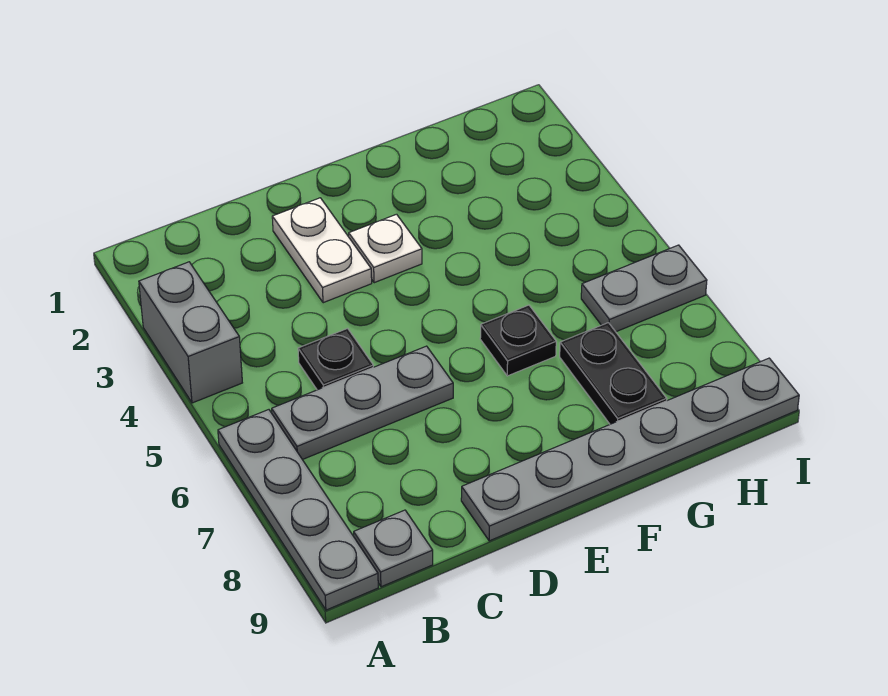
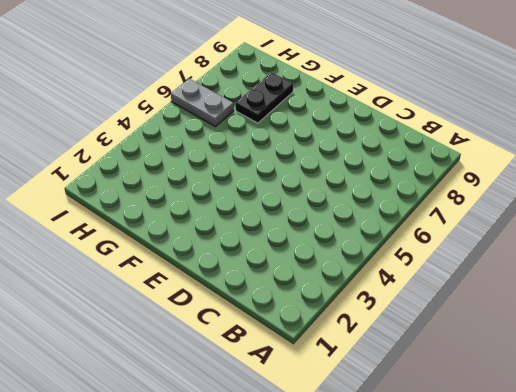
none -> grey brick A3:A4 level 1
none -> grey plate A6:A9 level 1

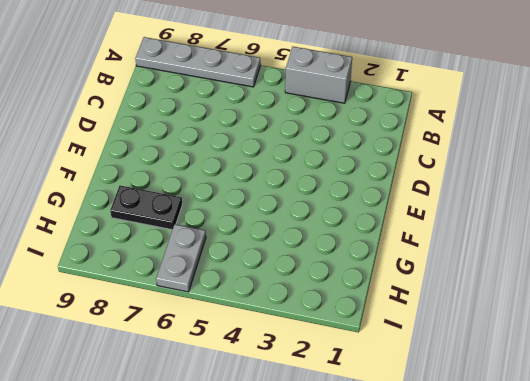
none -> grey plate B6:D6 level 1
none -> grey plate B9 level 1

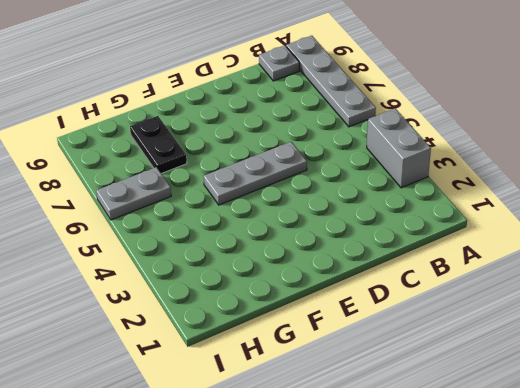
grey plate D5:F5 level 1 -> grey plate B6:D6 level 1
none -> black plate C5 level 1
none -> white plate D2:D3 level 1

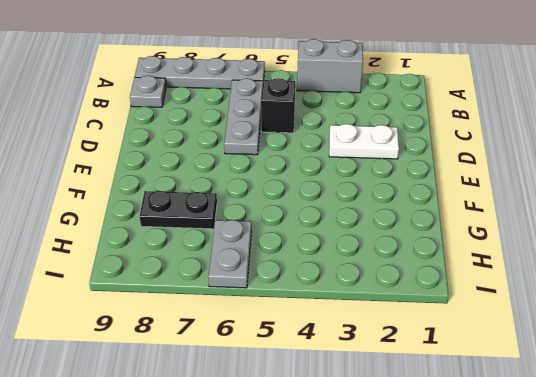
black brick C5 level 1 -> black plate C5 level 1
none -> grey plate D9:I9 level 1
none -> white plate E3 level 1

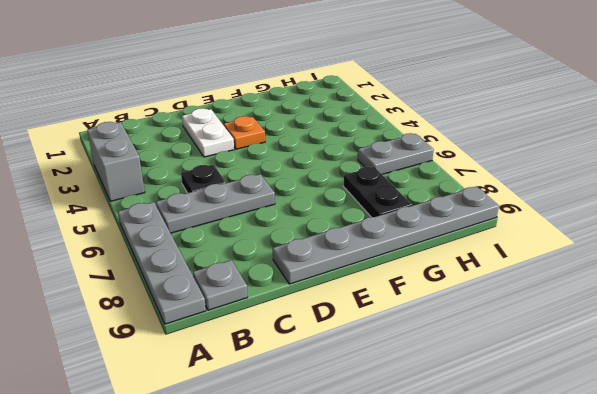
orange plate E3 level 1 -> white plate E3 level 1
none -> black plate F6 level 1

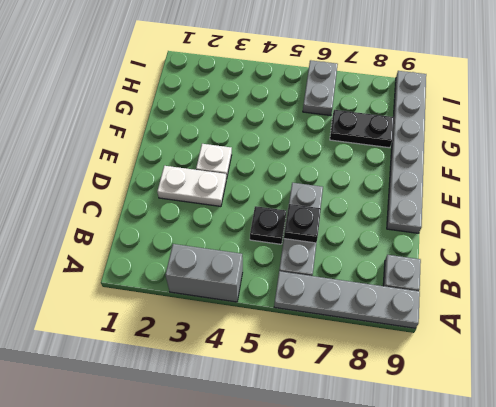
black plate C6 level 2 -> black plate F6 level 1

